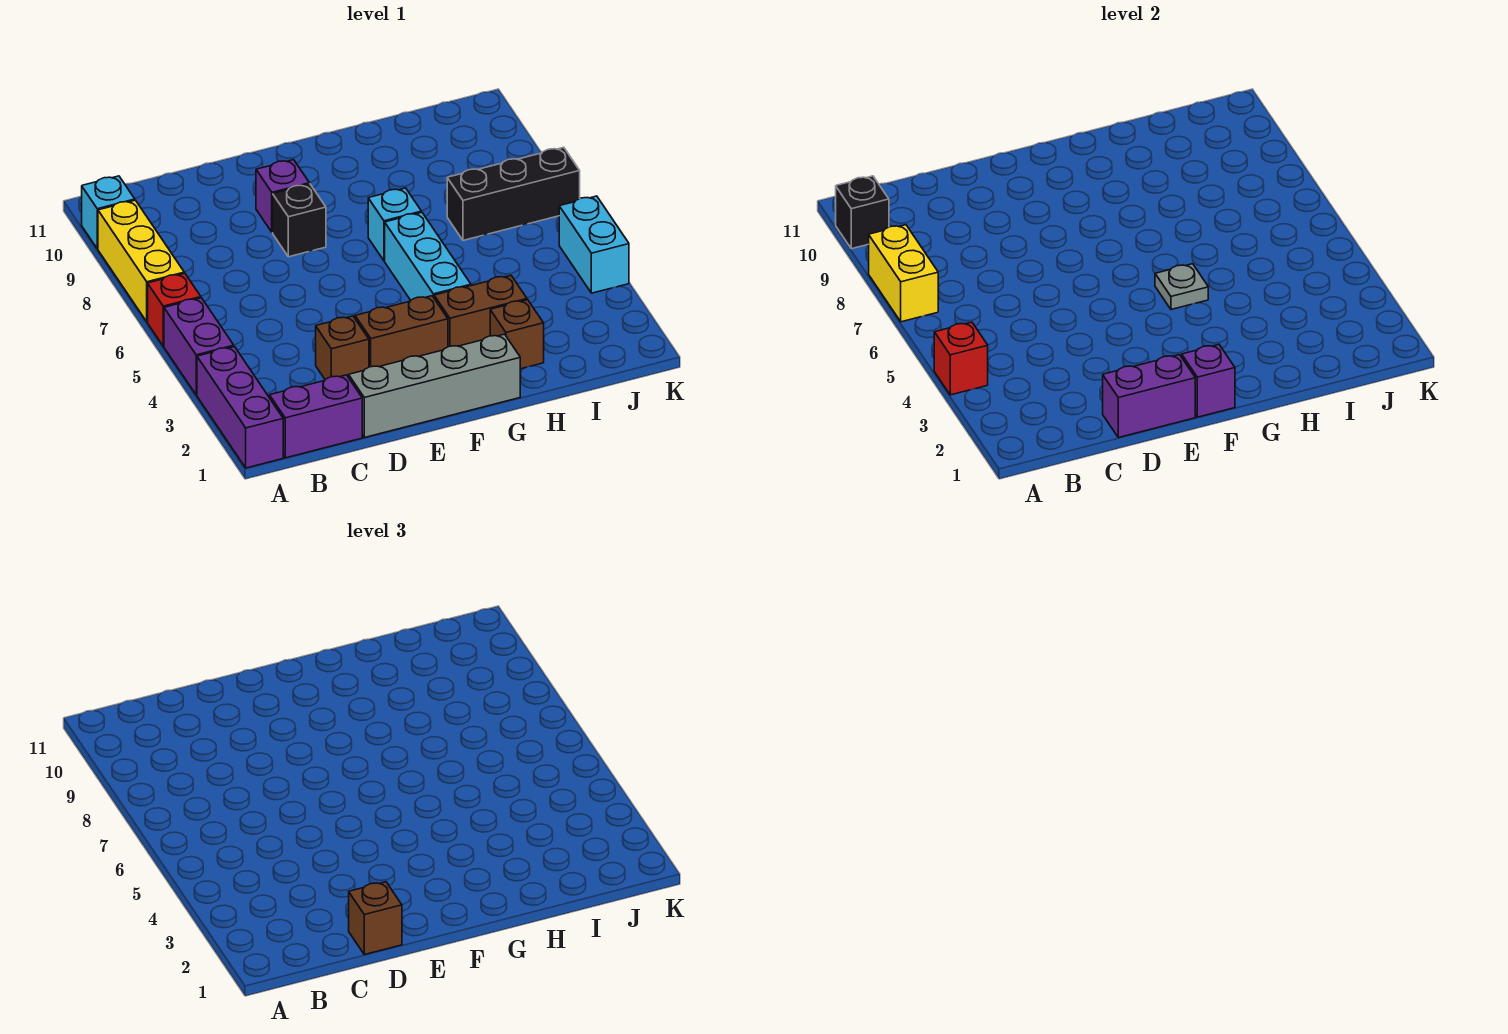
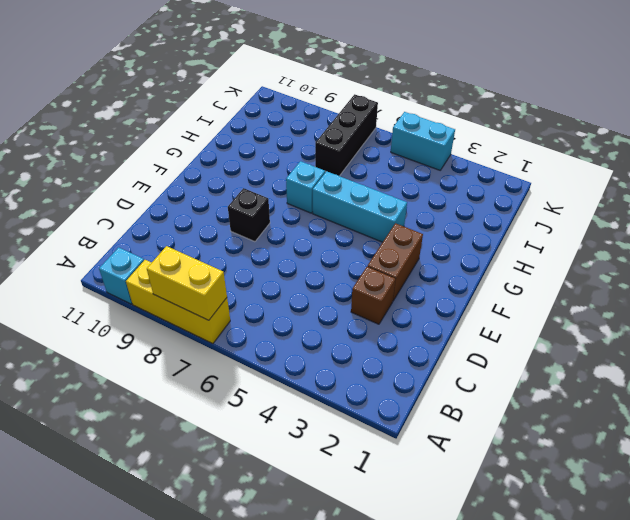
none -> purple brick A1:A3 level 1
none -> purple brick A4:A5 level 1
none -> red brick A6 level 1

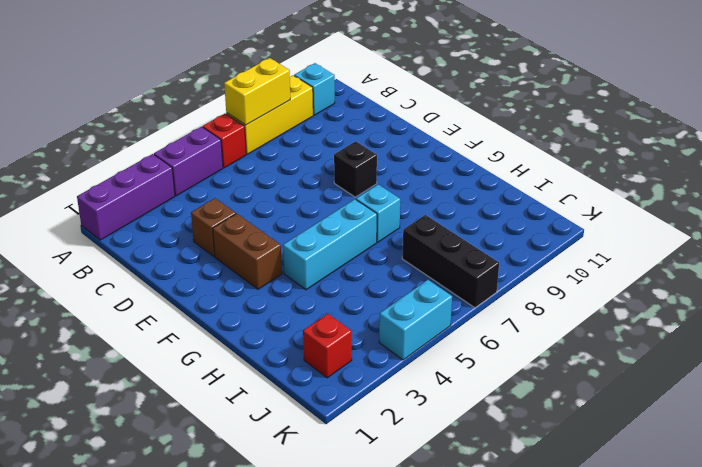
red brick J2 level 1 -> red brick A4 level 2
none -> purple brick B1:C1 level 1
none -> grey brick D1:G1 level 1
none -> purple brick E9 level 1

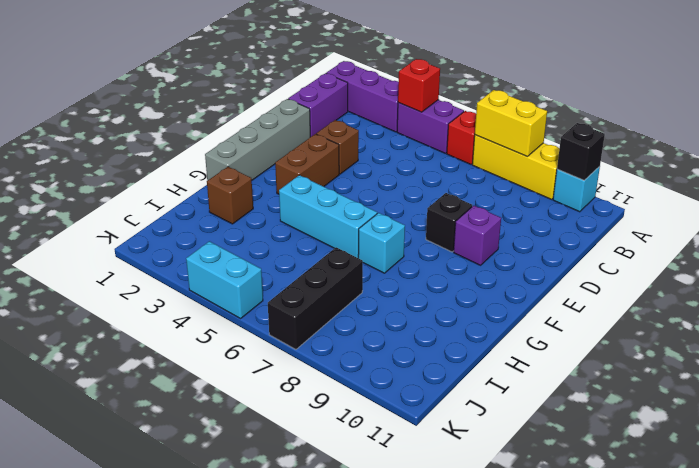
none -> brown brick G3:H3 level 1
none -> purple brick D1:E1 level 2
none -> purple brick F1 level 2

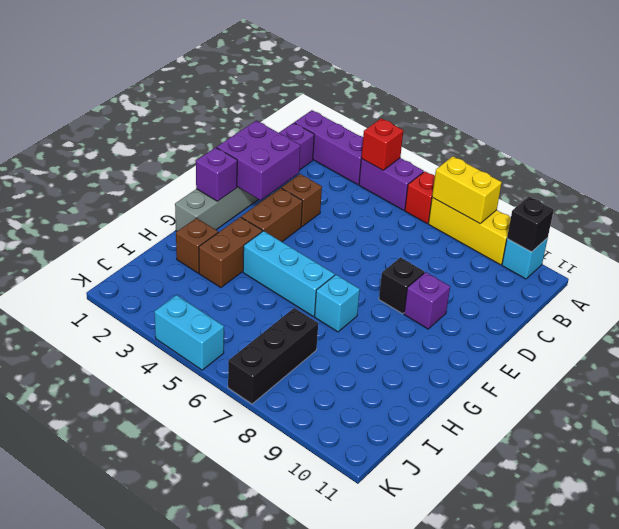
purple brick D1:E2 level 2 -> purple brick D1:E1 level 2
none -> grey plate G5 level 2
none -> brown brick D1 level 3

